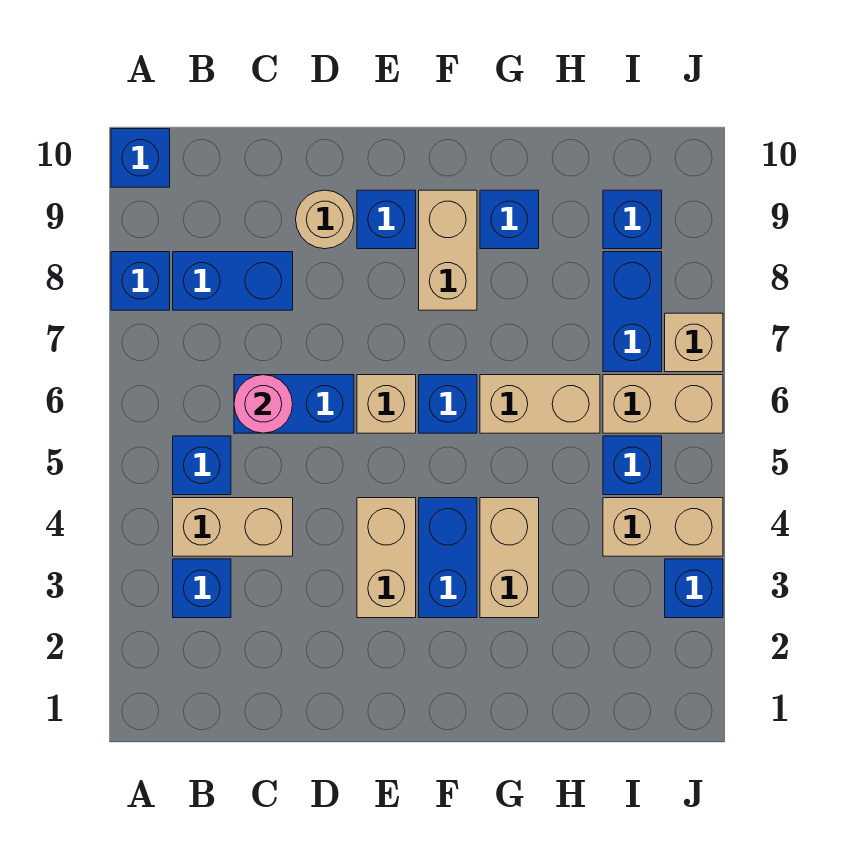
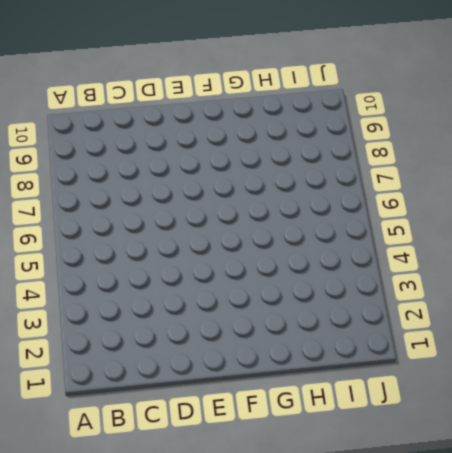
none -> blue brick A8 level 1
none -> blue brick A10 level 1
none -> blue brick B3 level 1

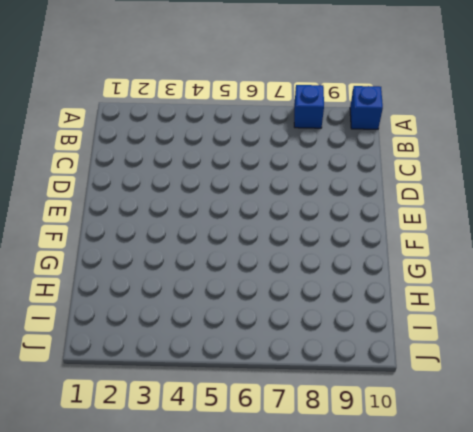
none -> blue brick B3 level 1
none -> tan brick B4:C4 level 1
none -> blue brick B5 level 1

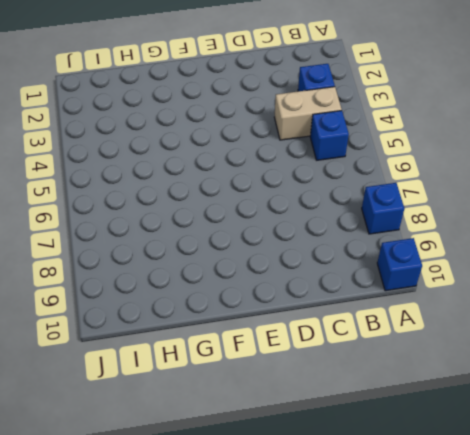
none -> blue brick B8:C8 level 1
none -> blue brick C6:D6 level 1
none -> tan round brick D9 level 1

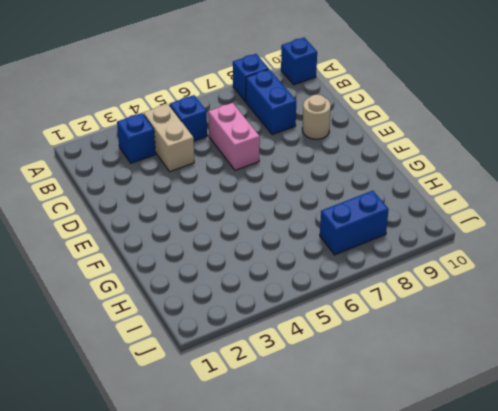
pink brick C6:D6 level 1 -> blue brick C6:D6 level 1
none -> tan brick E3:E4 level 1
none -> tan brick E6 level 1
none -> blue brick E9 level 1

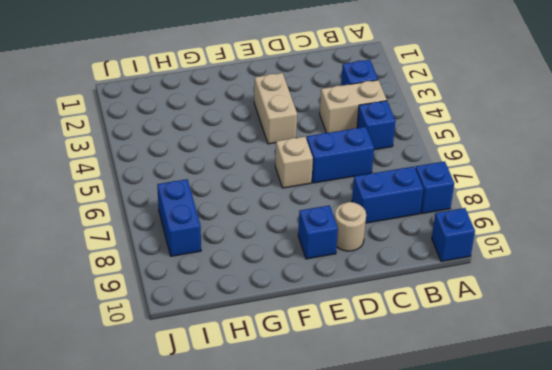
none -> blue brick F3:F4 level 1
none -> blue brick F6 level 1
none -> tan brick F8:F9 level 1

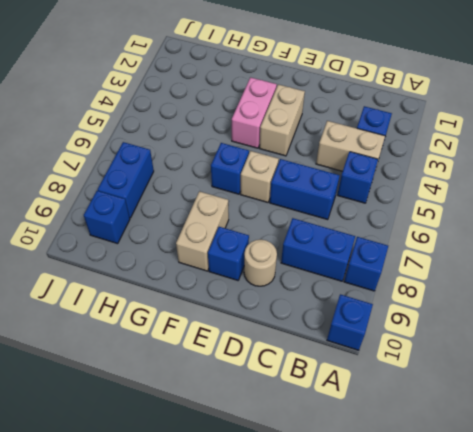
pink brick F3:F4 level 1 -> blue brick F3:F4 level 1
none -> tan brick G3:G4 level 1
none -> tan brick G6:H6 level 1
none -> blue brick G9 level 1

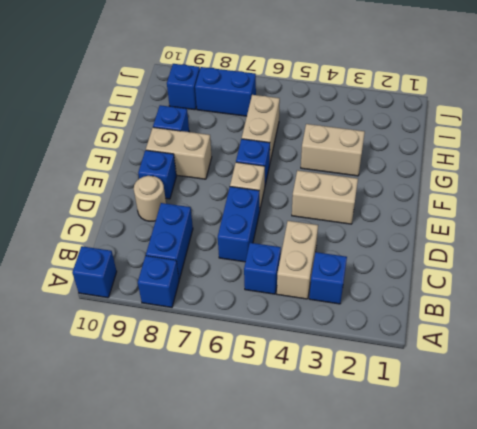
none -> blue brick F3:F4 level 1
none -> tan brick I4:J4 level 1
none -> blue brick I5 level 1

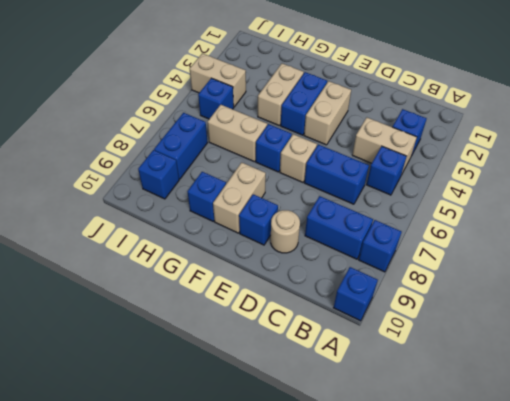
none -> tan brick I6:J6 level 1
none -> blue brick J3 level 1
none -> tan brick J7 level 1

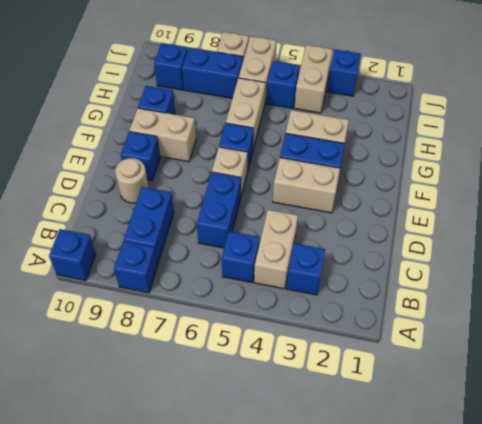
none -> pink round brick C6 level 2

